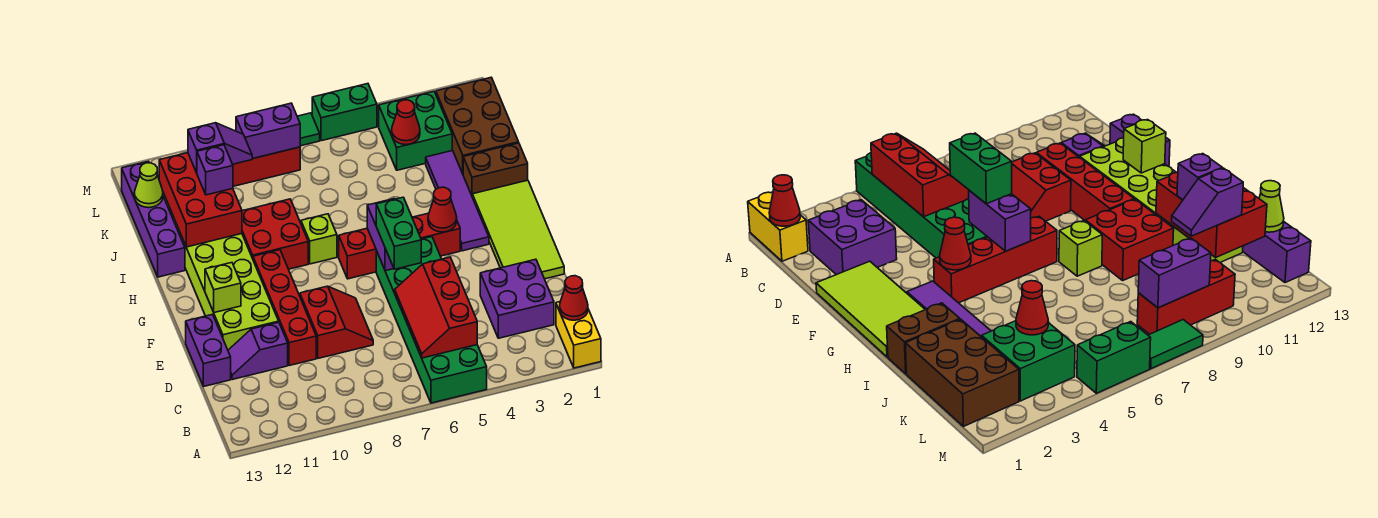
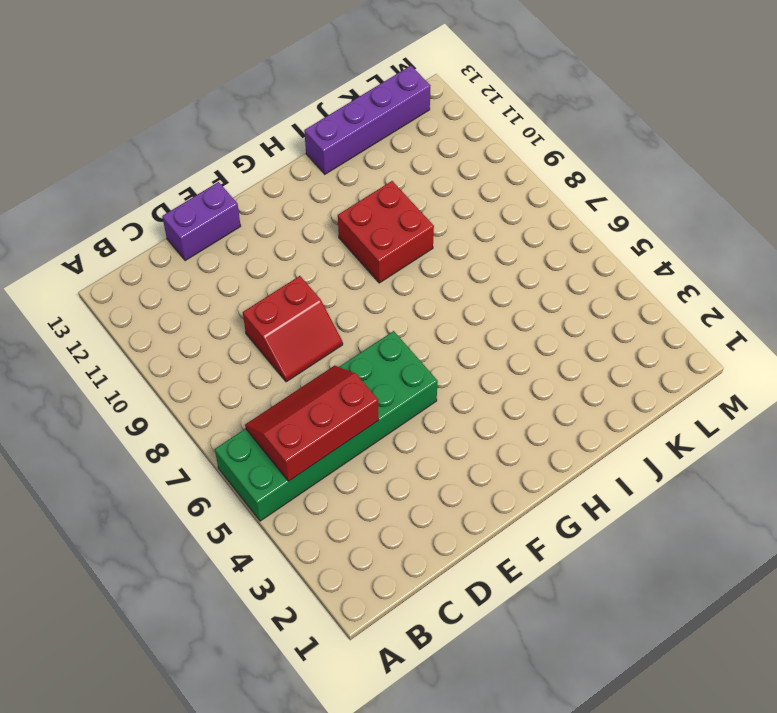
none -> yellow brick A1:B1 level 1
none -> purple brick C2:D3 level 1
none -> red brick D10:G10 level 1
none -> purple slope D11:D12 level 1 top 11

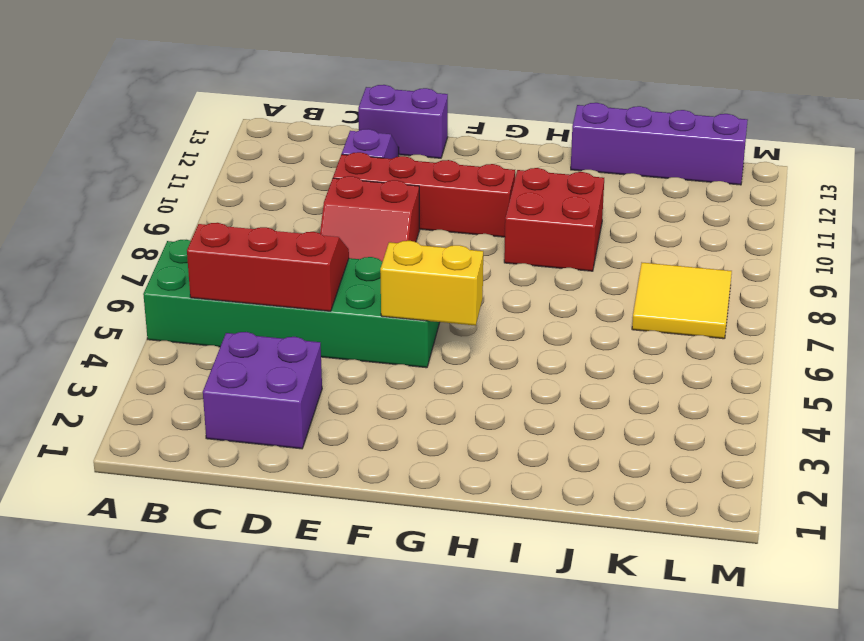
yellow brick F5:G5 level 2 -> yellow brick A1:B1 level 1
yellow tile K7:L8 level 1 -> red brick L8:L10 level 1
none -> lime tile E1:H2 level 1
none -> lime brick E11:J12 level 1
none -> purple tile G3:J3 level 1
none -> red brick G4:G7 level 1

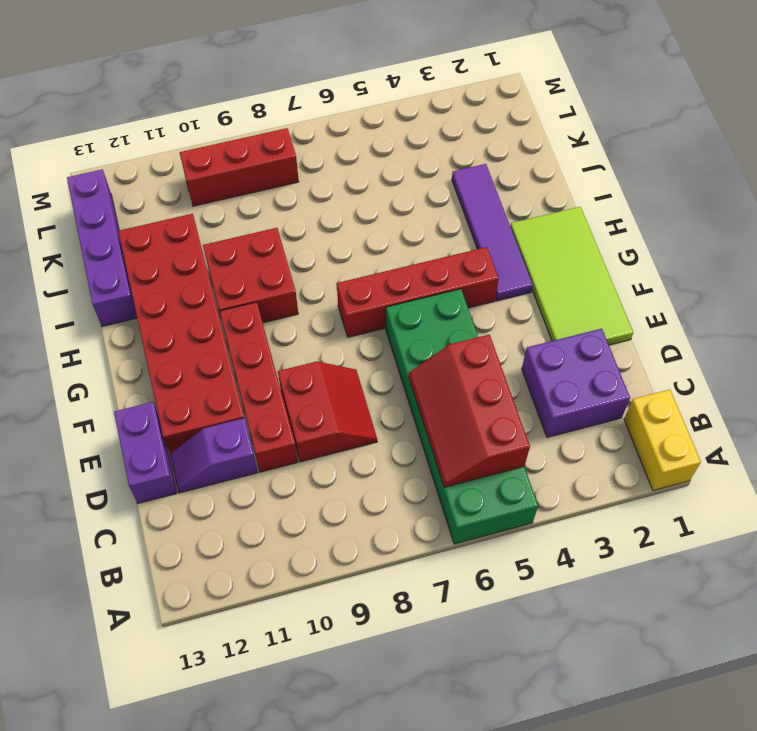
red brick E11:J12 level 1 -> lime brick E11:J12 level 1
none -> lime brick H8 level 1
none -> brown brick I1:I2 level 1
none -> brown brick J1:L2 level 1
none -> green brick K3:L4 level 1

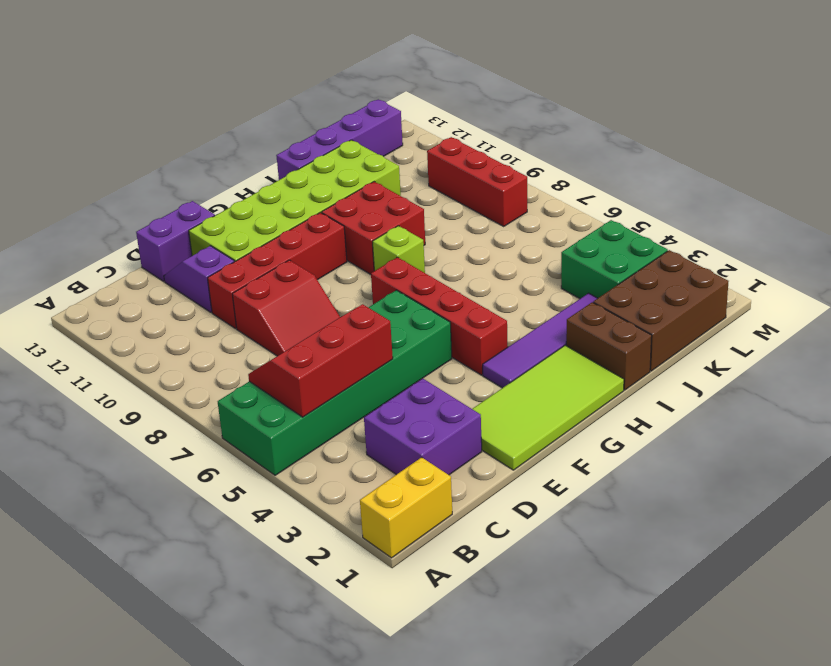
none -> green brick M5:M6 level 1
none -> green tile M7:M8 level 1
none -> red cone B1 level 2
none -> purple brick F6:G6 level 2

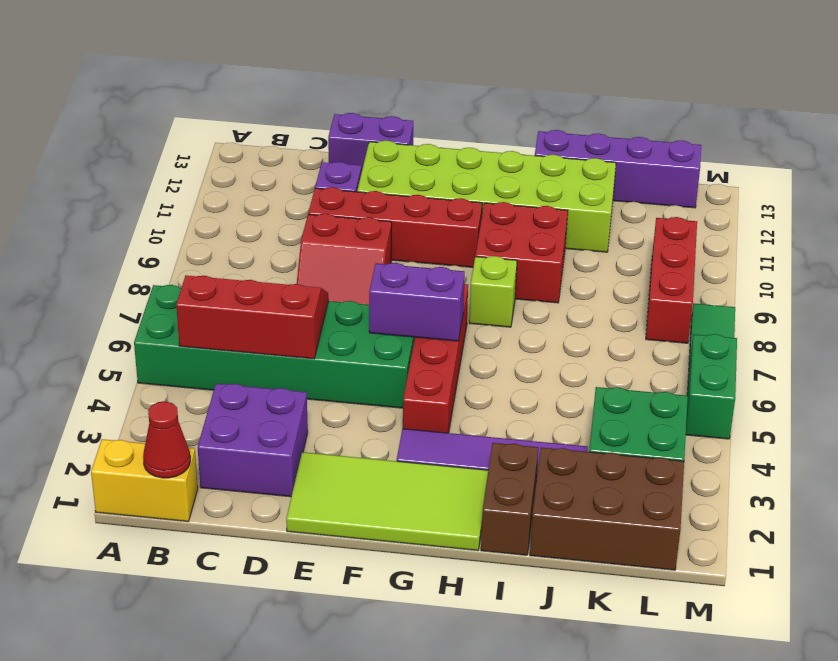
none -> lime brick F12 level 2
none -> red cone G4 level 2
none -> red brick I11:K12 level 2
none -> red cone K4 level 2

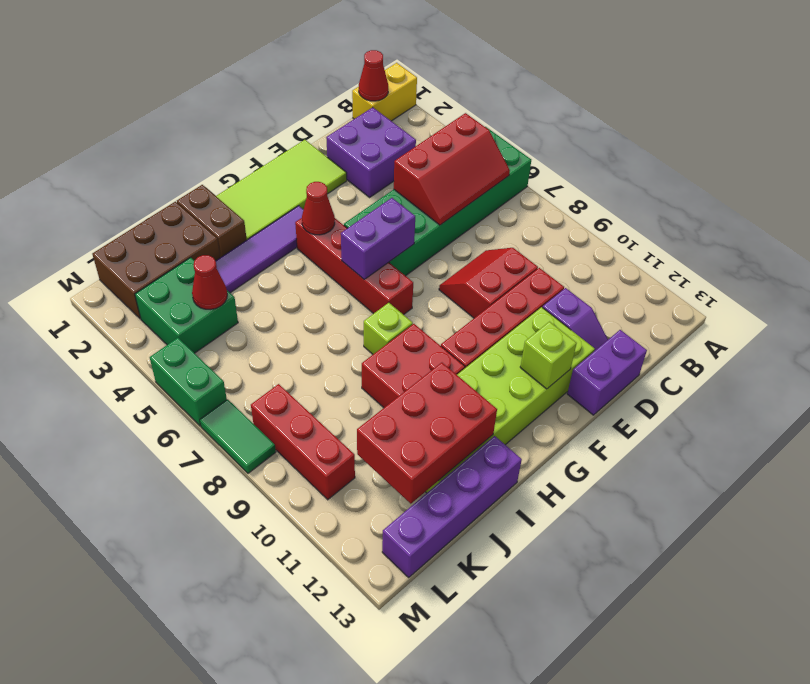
none -> lime cone K13 level 2
none -> purple brick L8:L9 level 2
none -> green brick E6:F6 level 3
none -> purple brick J11 level 3

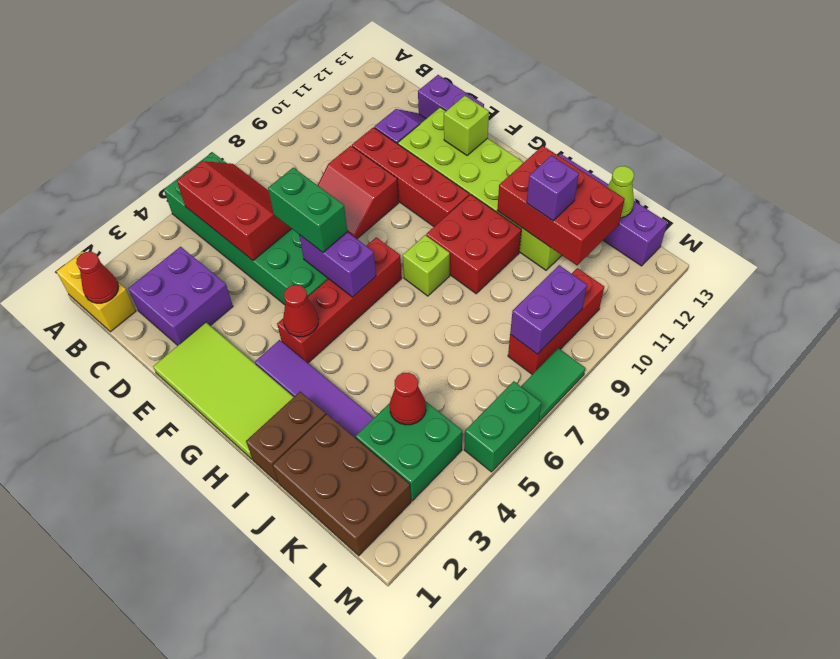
none -> purple slope K10:K11 level 3 top 11

